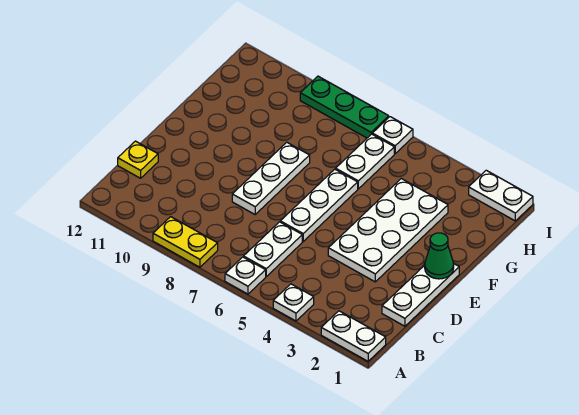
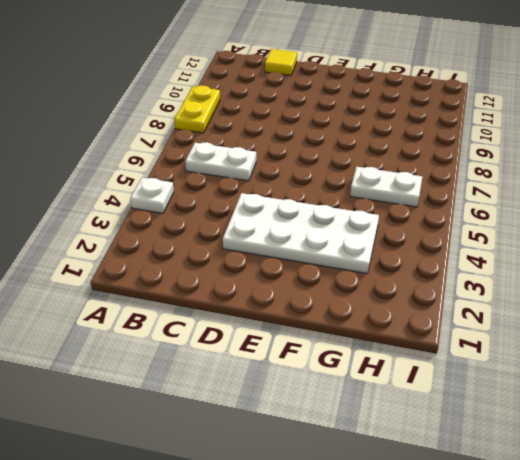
yellow tile C12 level 1 -> yellow plate C12 level 1
none -> white plate A1:A2 level 1
none -> white plate A6 level 1
none -> white plate C1:E1 level 1

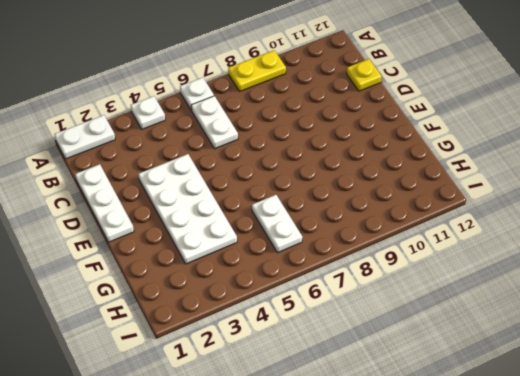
none -> white plate D6:F6 level 1
none -> white plate D8:F8 level 1
none -> white plate I1:I2 level 1

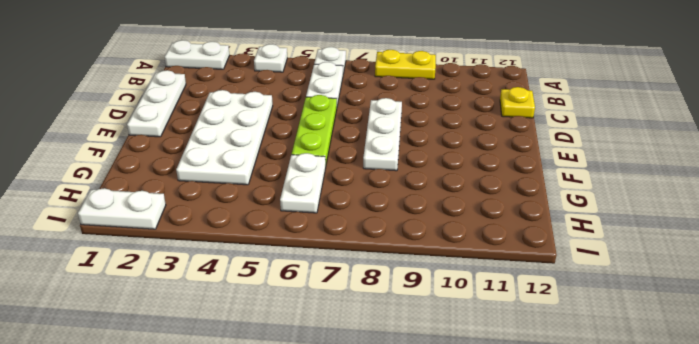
lime plate D6:F6 level 1 -> white plate D6:F6 level 1
none -> white plate I6 level 1
none -> green plate I7:I9 level 1
none -> green cone E1 level 2

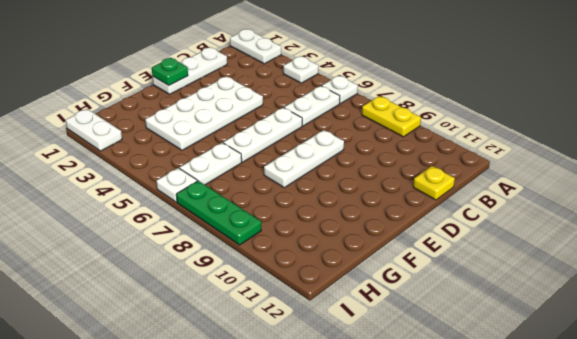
green plate E1 level 2 -> green cone E1 level 2

